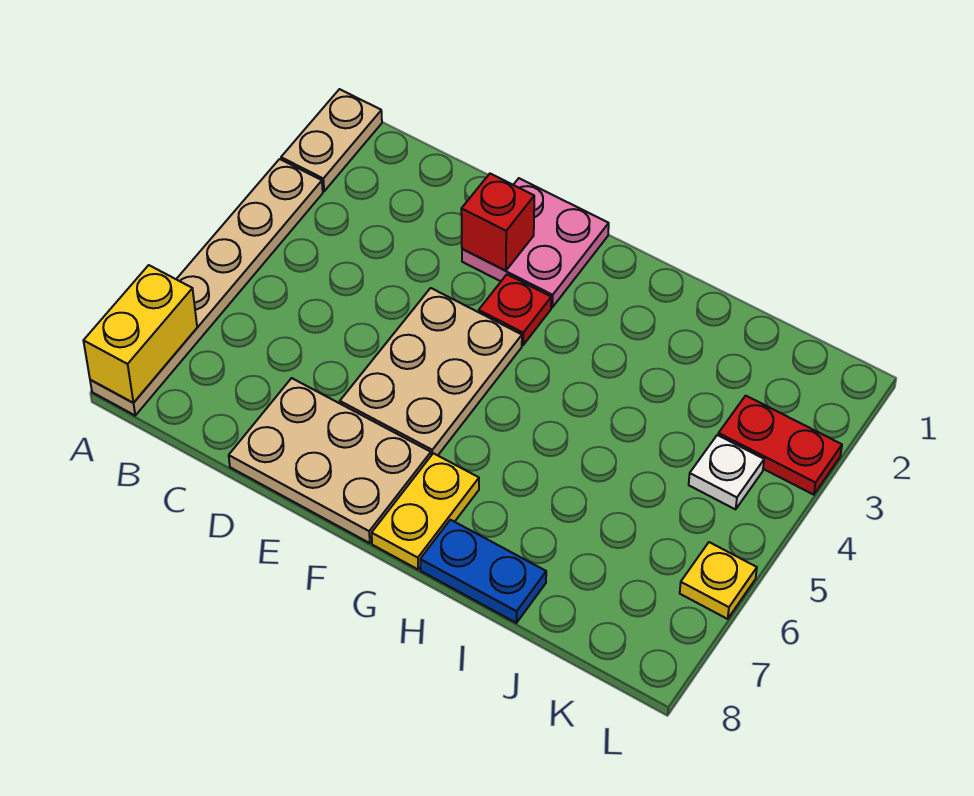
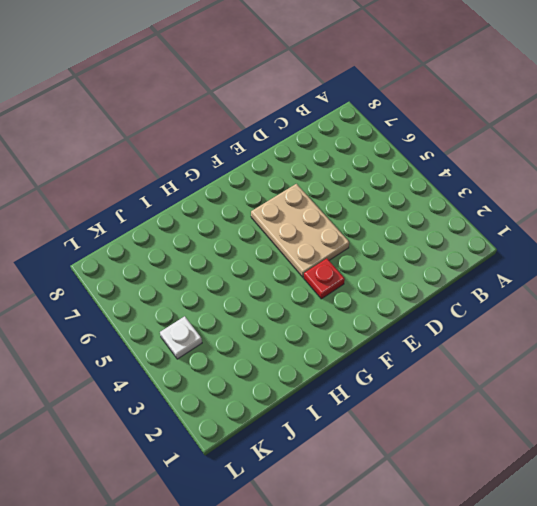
none -> tan plate A1:A2 level 1
none -> tan plate A3:A8 level 1
none -> tan plate D7:F8 level 1

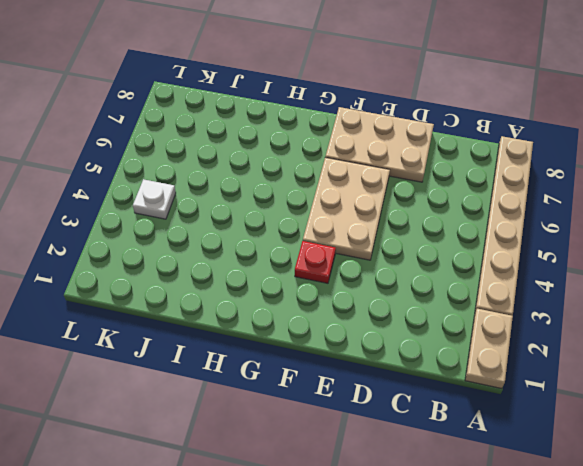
none -> pink plate E1:F2 level 1
none -> yellow plate G7:G8 level 1
none -> blue plate H8:I8 level 1

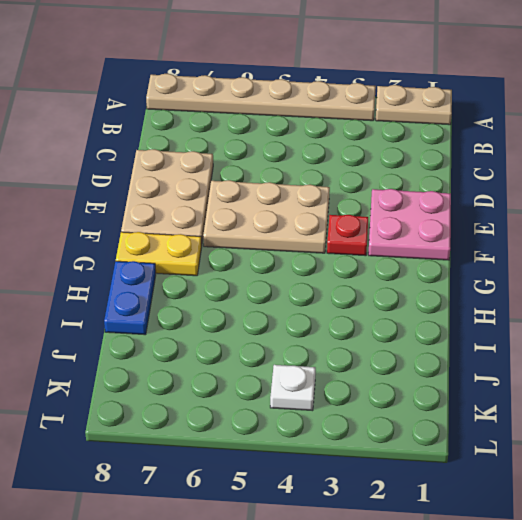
none -> red plate K3:L3 level 1
none -> yellow plate L6 level 1
none -> yellow brick A7:A8 level 2

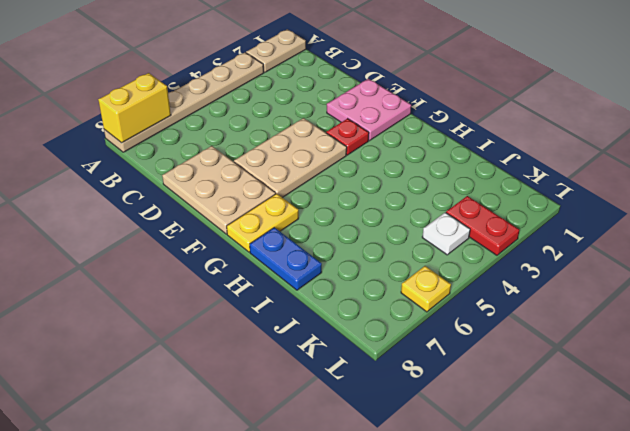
none -> red brick E2 level 2

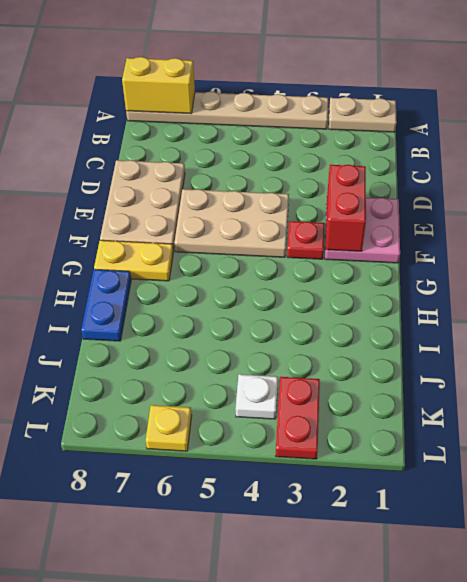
red brick E2:F2 level 2 -> red brick E2 level 2

